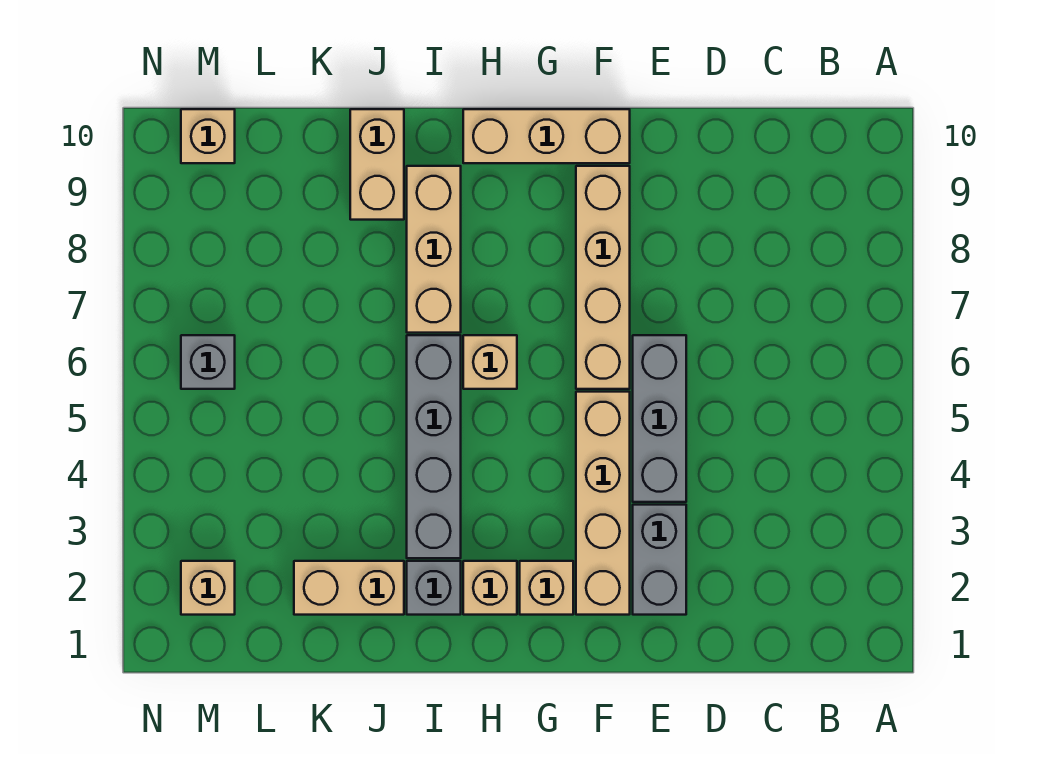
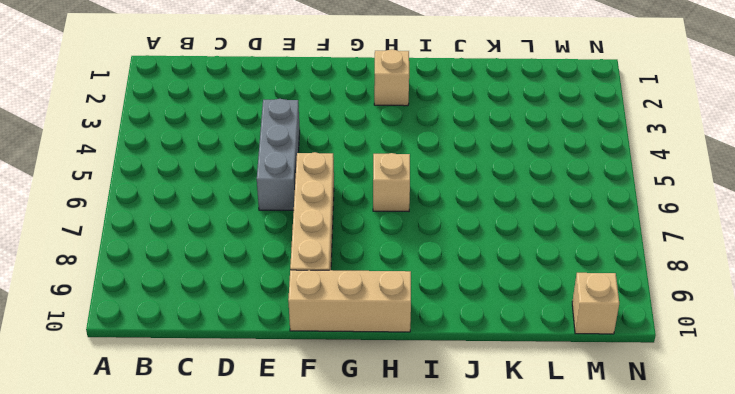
none -> grey brick E2:E3 level 1
none -> tan brick F2:F5 level 1
none -> tan brick G2 level 1

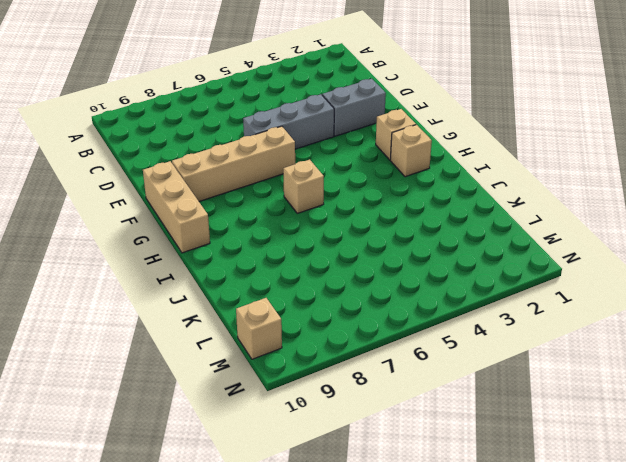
none -> tan brick F2:F5 level 1
none -> grey brick I2 level 1
none -> grey brick I3:I6 level 1

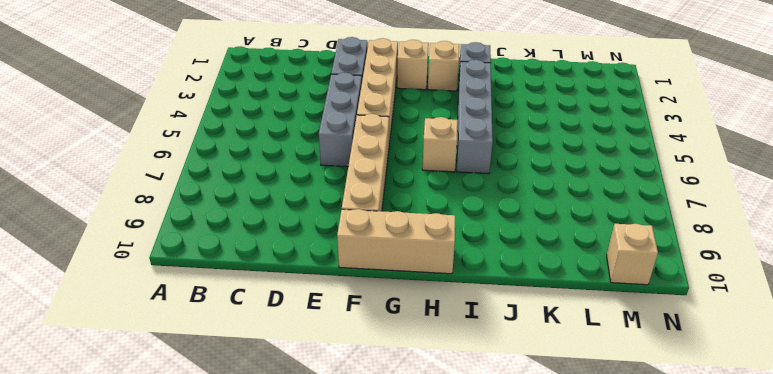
none -> tan brick I7:I9 level 1
none -> tan brick J2:K2 level 1
none -> tan brick J9:J10 level 1

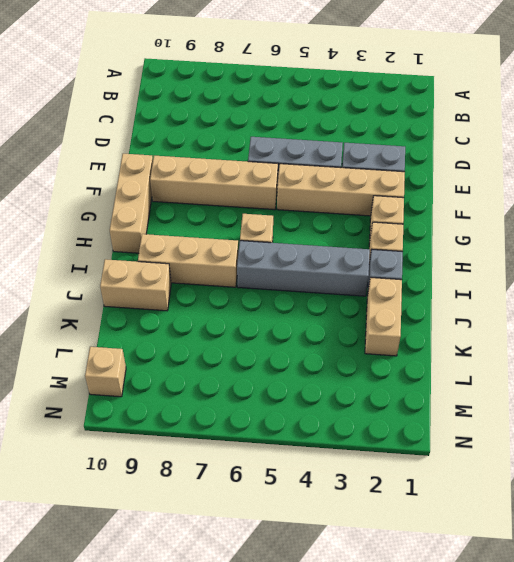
none -> tan brick M2 level 1
none -> grey brick M6 level 1

